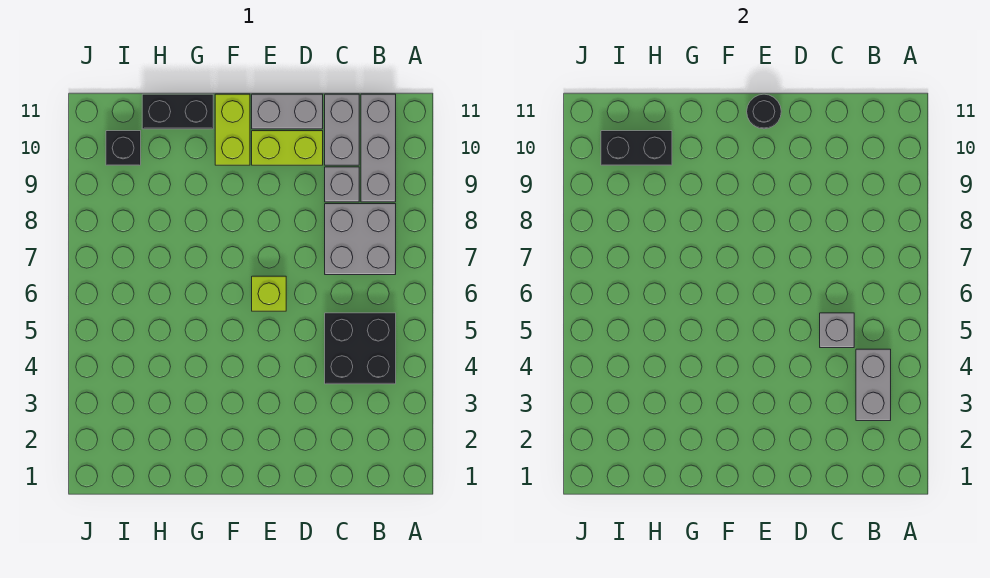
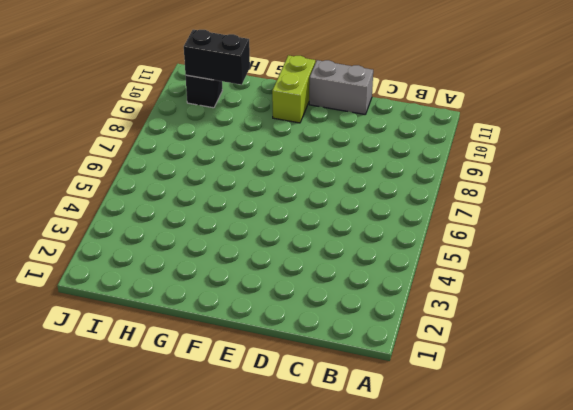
none -> black brick B4:C5 level 1
none -> grey brick B7:C8 level 1
none -> grey brick B9:B11 level 1

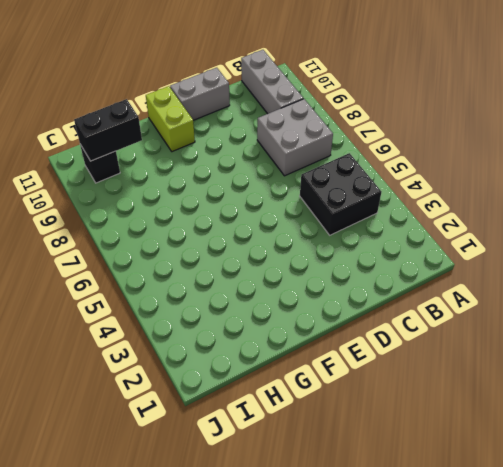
none -> grey brick C9 level 1
none -> grey brick C10:C11 level 1
none -> lime brick D10:E10 level 1

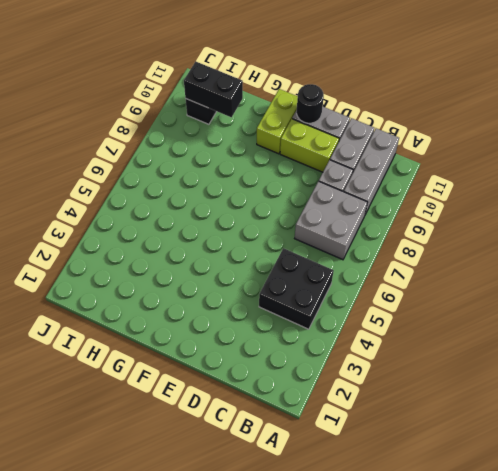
none -> lime brick E6 level 1
none -> black brick G11:H11 level 1
none -> grey brick B3:B4 level 2

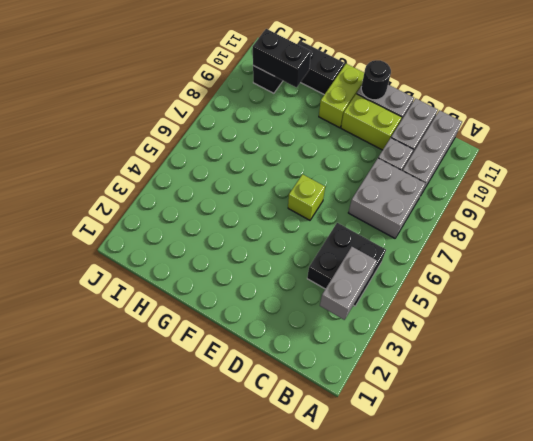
none -> grey brick C5 level 2

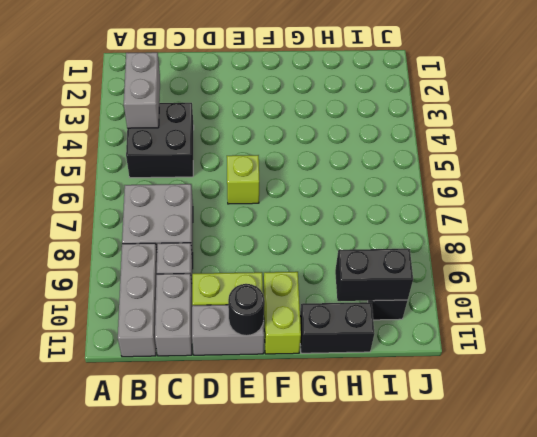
none -> grey brick C5 level 2

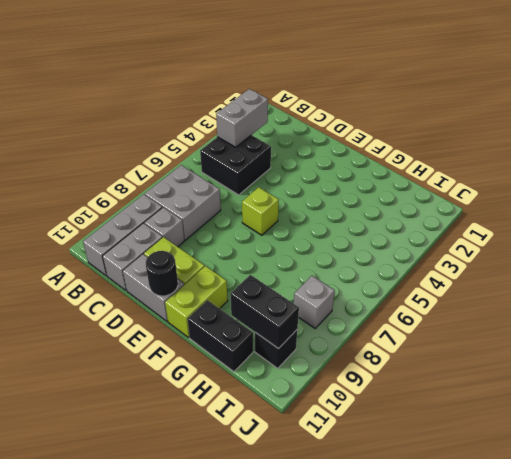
grey brick I8 level 1 -> grey brick C5 level 2

